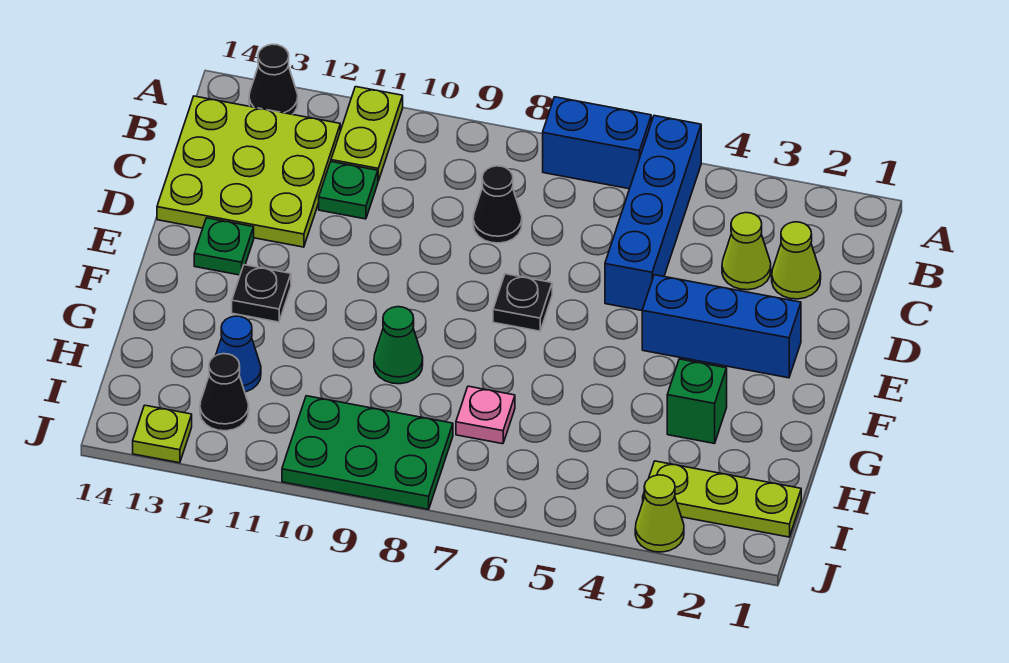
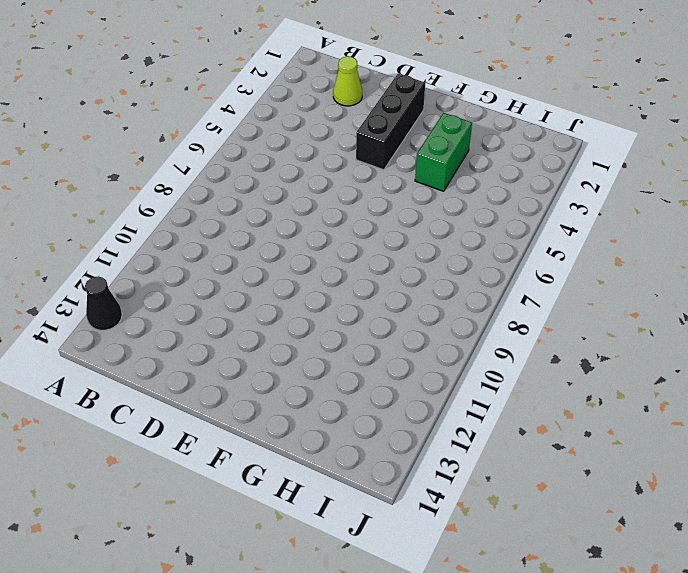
black brick E2:E4 level 1 -> blue brick E2:E4 level 1
green brick G3:G4 level 1 -> green brick G3 level 1
none -> blue brick A5:D5 level 1
none -> blue brick A6:A7 level 1
none -> lime plate A11:B11 level 1

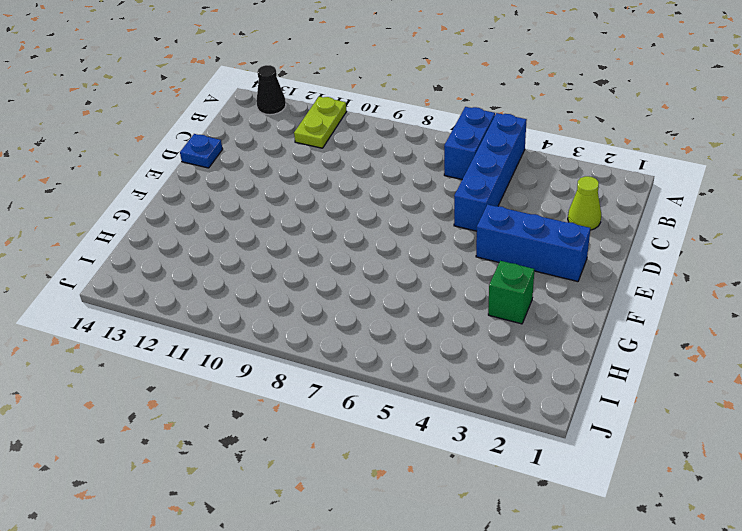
blue brick A6:B6 level 1 -> blue brick A6:A7 level 1
blue plate D14 level 1 -> lime plate B12:D14 level 1
none -> lime cone C3 level 1
none -> black cone C8 level 1
none -> green plate C11 level 1

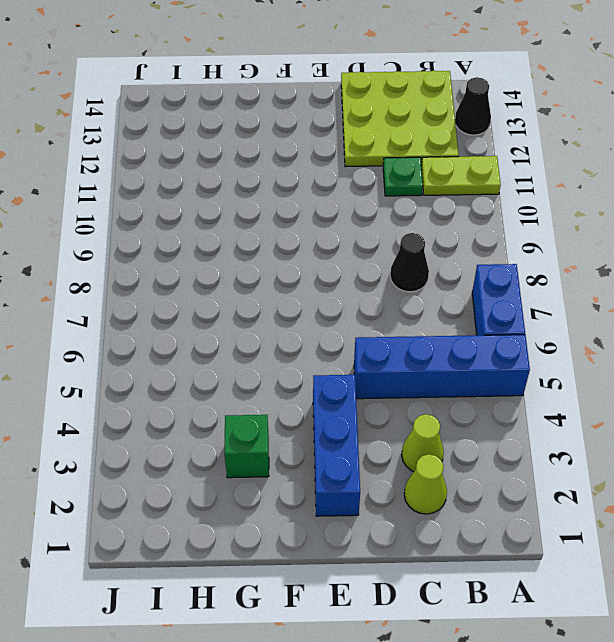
none -> black plate E7 level 1
none -> green plate E13 level 1
none -> black plate F12 level 1

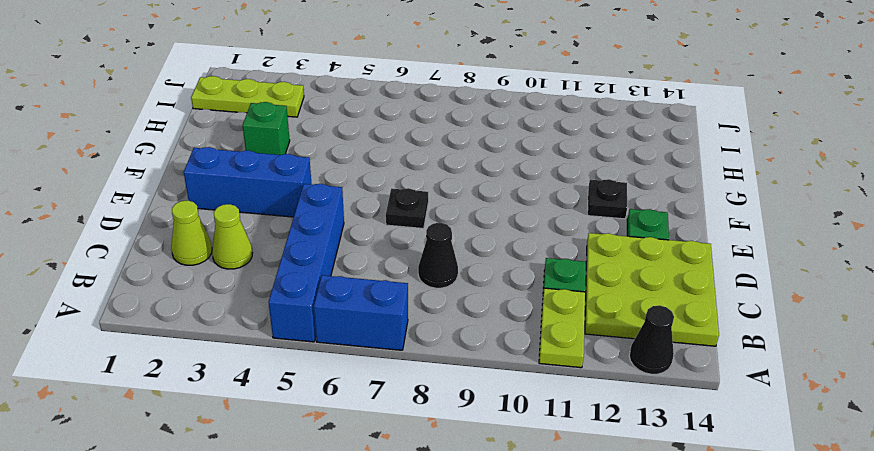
none -> green cone G9 level 1
none -> pink plate H7 level 1
none -> blue cone H12 level 1

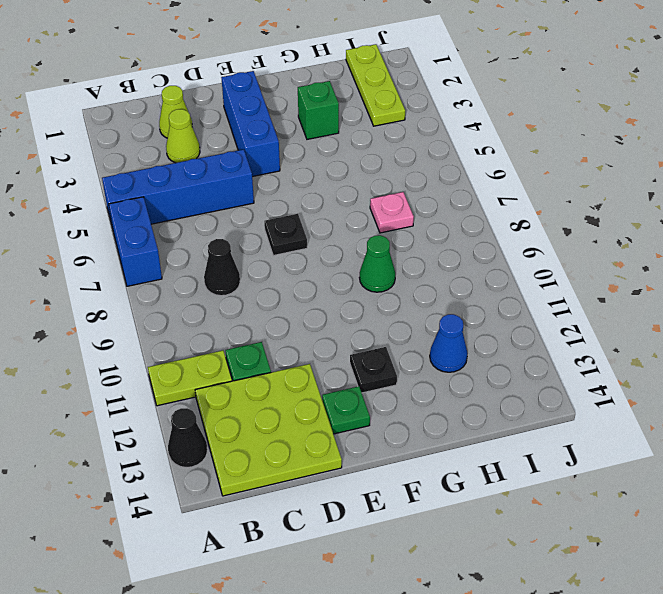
none -> green plate I8:J10 level 1
none -> black cone I12 level 1
none -> lime cone J3 level 1

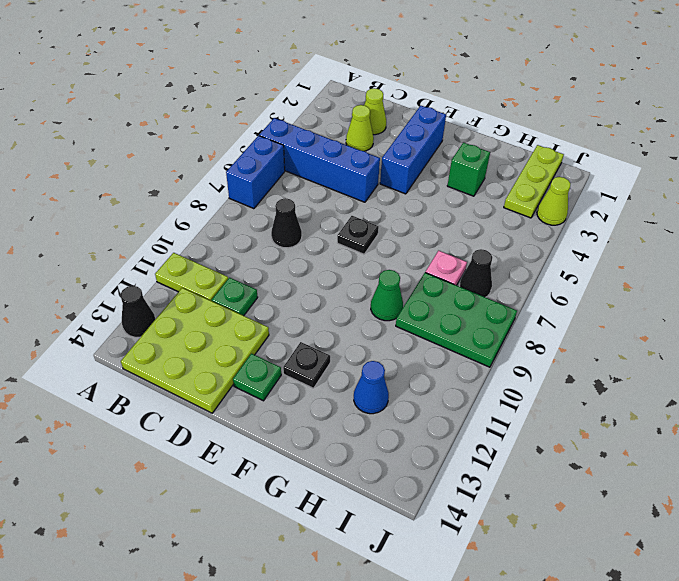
green plate H8:J9 level 1 -> green plate I8:J10 level 1
black cone I7 level 1 -> black cone I12 level 1
none -> lime plate J13 level 1

